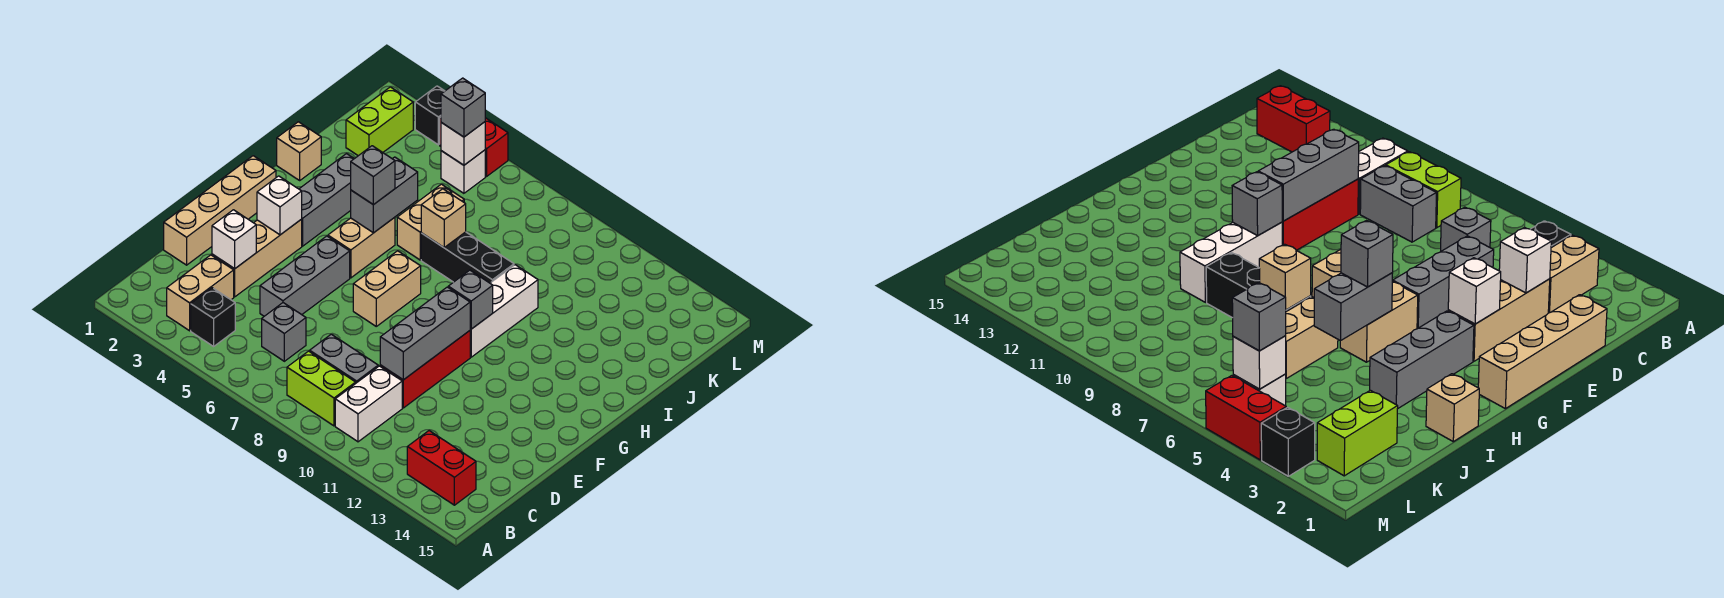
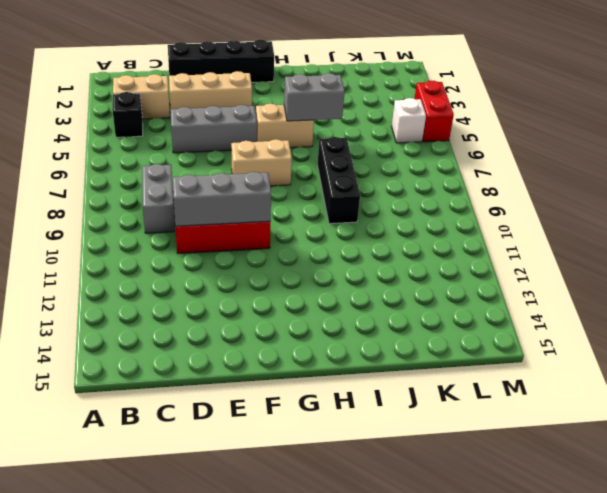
black brick D1:G1 level 1 -> tan brick D1:G1 level 1
none -> lime brick B8:B9 level 1
none -> white brick B10:C10 level 1
none -> red brick B13:B14 level 1
none -> grey brick C6 level 1

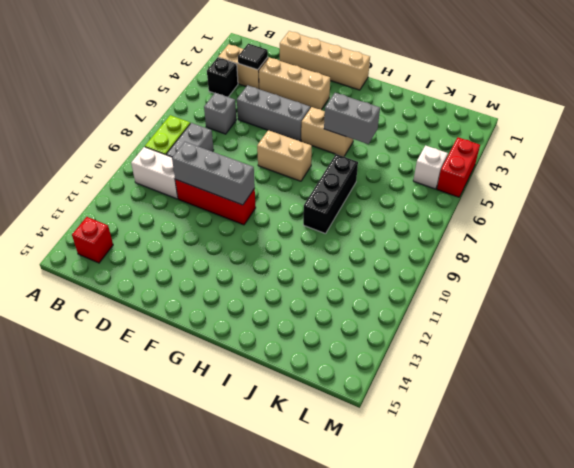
red brick B14 level 1 -> red brick B13:B14 level 1
black tile C3 level 2 -> none
none -> grey brick G3:I3 level 1
none -> white brick G10:I10 level 1
none -> tan brick I1 level 1
none -> tan brick I6:J6 level 1

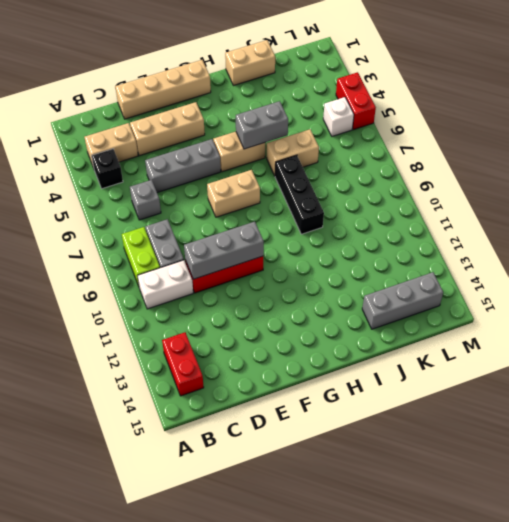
tan brick I1:J1 level 1 -> tan brick I1 level 1
grey brick J14:L14 level 1 -> grey brick G3:I3 level 1
none -> white brick G10:I10 level 1
none -> lime brick K2:L2 level 1
none -> black brick M3 level 1
none -> white brick D3 level 2

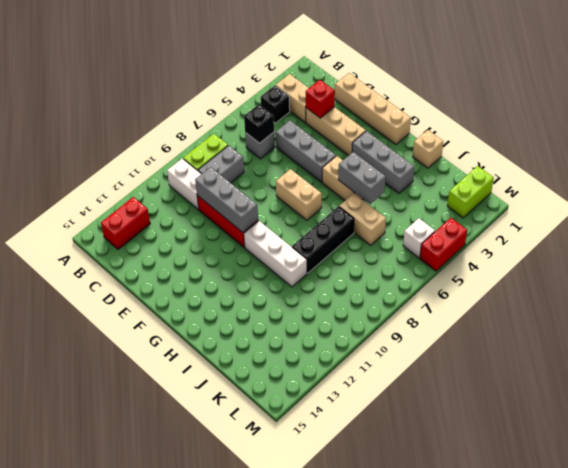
black brick C6 level 2 -> black brick M3 level 1
red brick D3 level 2 -> white brick D3 level 2
lime brick L1:L2 level 1 -> lime brick K2:L2 level 1
none -> white brick F3 level 2
none -> grey brick G10 level 2
none -> tan brick I7 level 2
none -> white brick L5 level 2

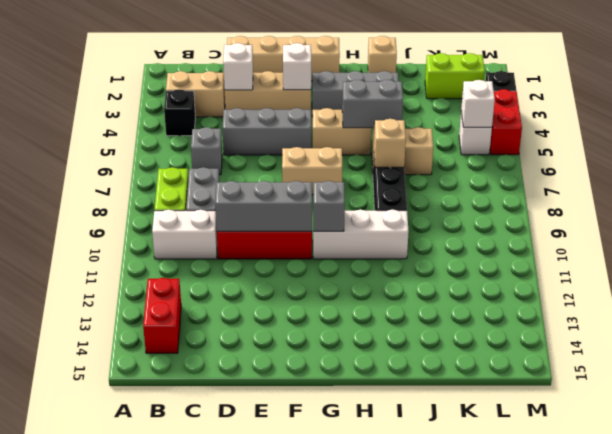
none -> grey brick H5 level 3
none -> grey brick L5 level 3

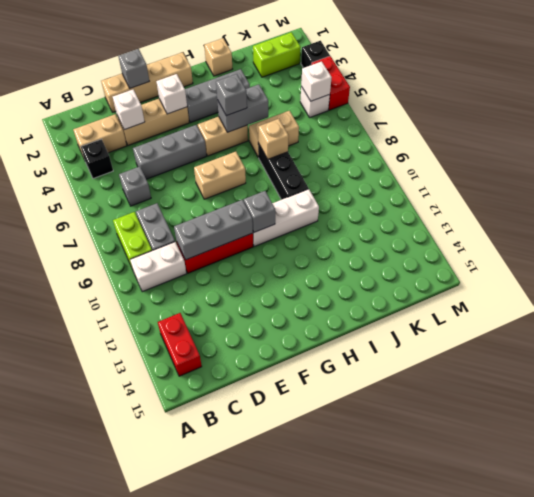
grey brick E1 level 2 -> grey brick L5 level 3

